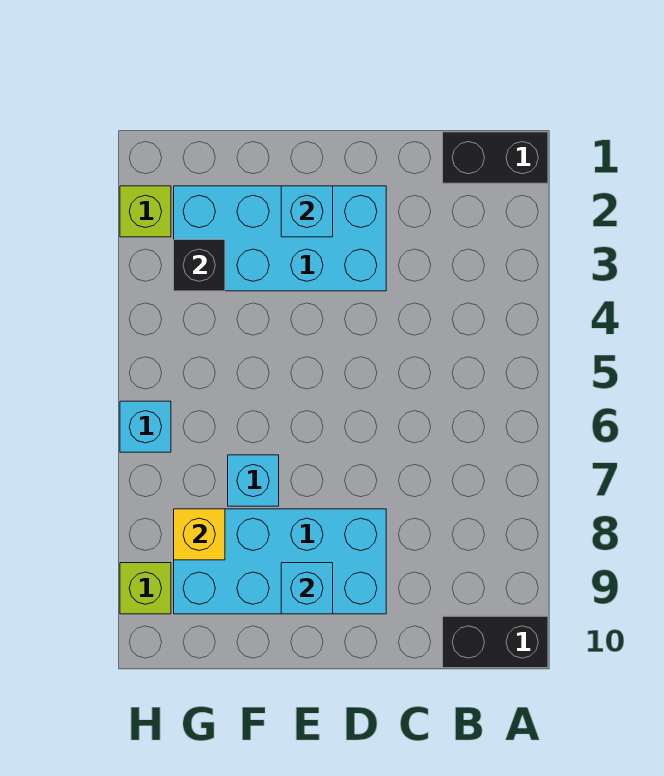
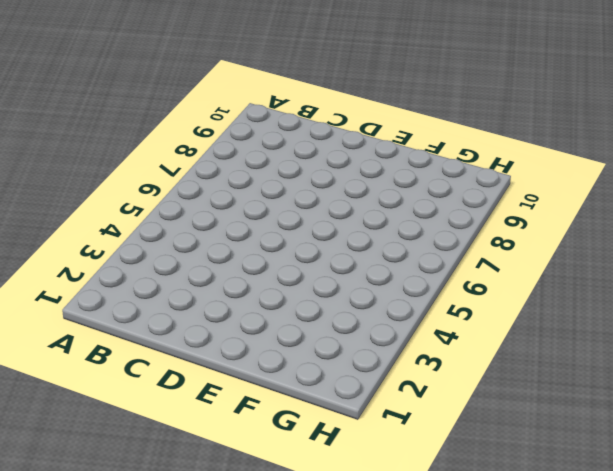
none -> black brick A1:B1 level 1
none -> black brick A10:B10 level 1
none -> cyan brick D2:G3 level 1

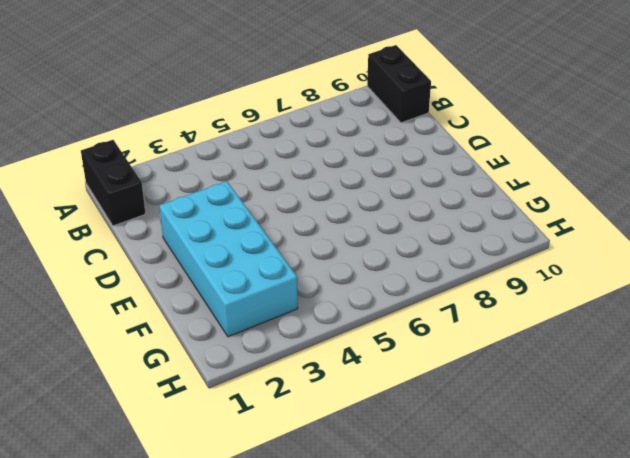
none -> cyan brick D8:G9 level 1
none -> cyan brick F7 level 1
none -> lime brick H2 level 1

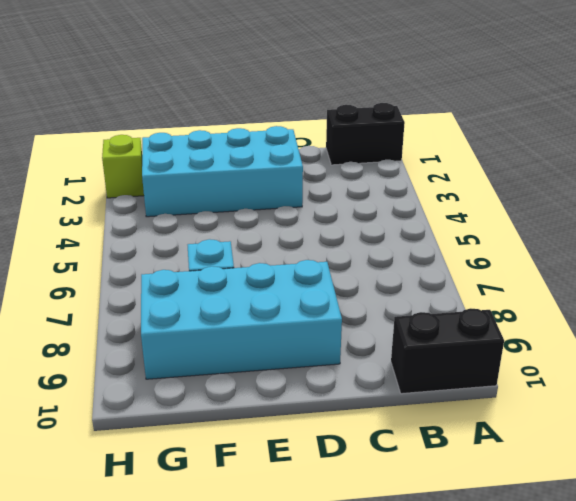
none -> cyan brick H6 level 1
none -> lime brick H9 level 1
none -> cyan brick E2 level 2

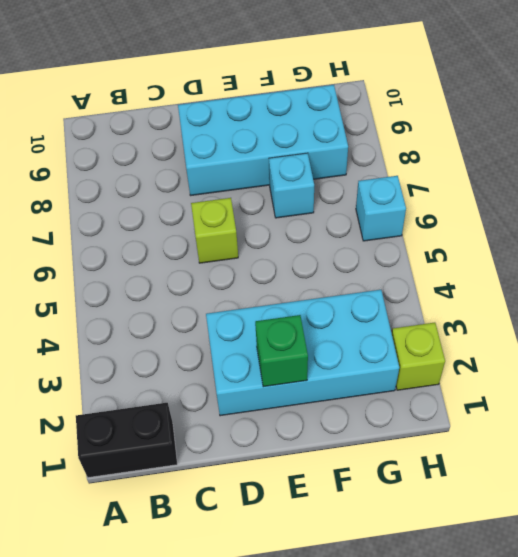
lime brick D6 level 1 -> lime brick H9 level 1
green brick E2 level 2 -> cyan brick E2 level 2
none -> black brick A10:B10 level 1
none -> cyan brick E9 level 2
none -> black brick G3 level 2

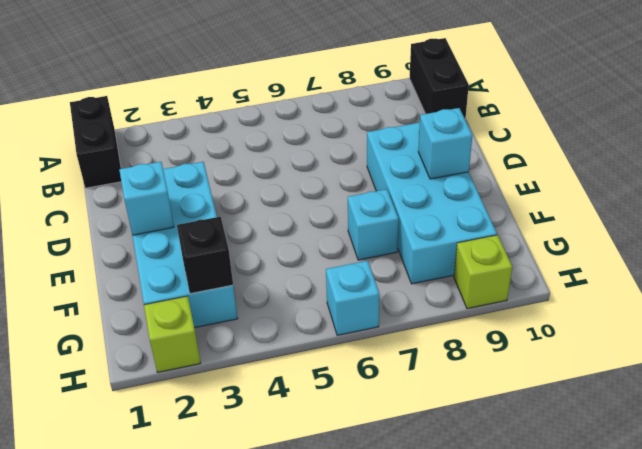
none -> yellow brick G8 level 2

